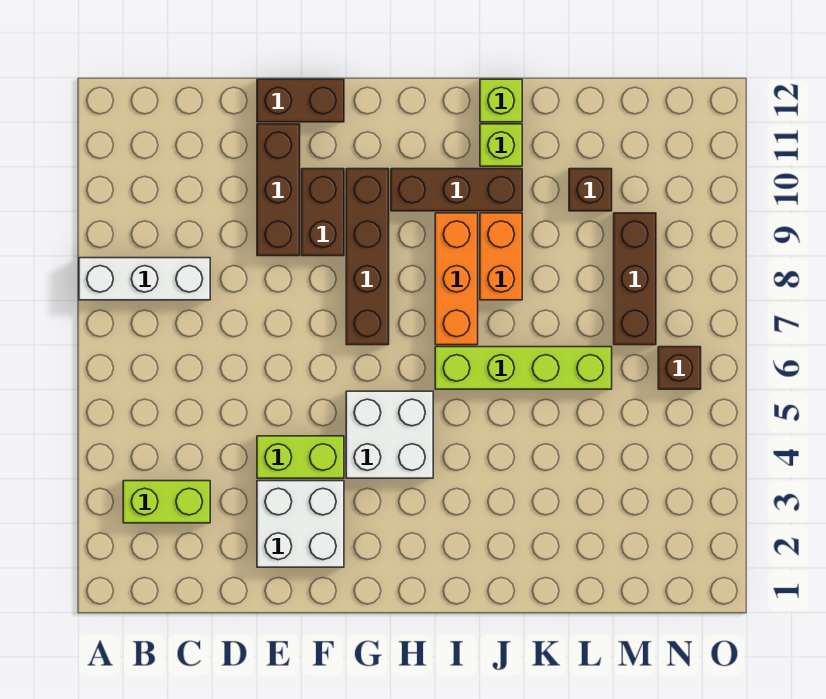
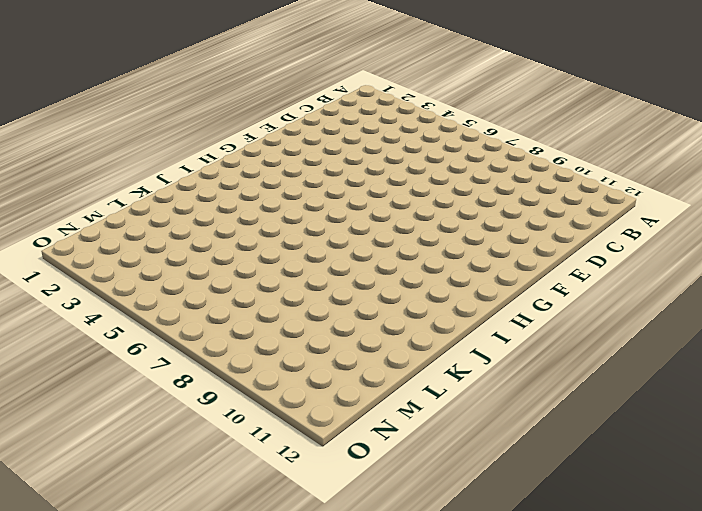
none -> white brick A8:C8 level 1
none -> lime brick B3:C3 level 1
none -> white brick E2:F3 level 1

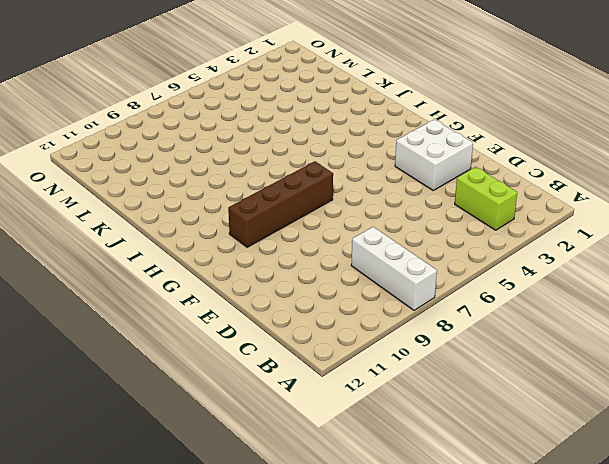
none -> lime brick E4:F4 level 1
none -> brown brick E9:E11 level 1
none -> brown brick E12:F12 level 1

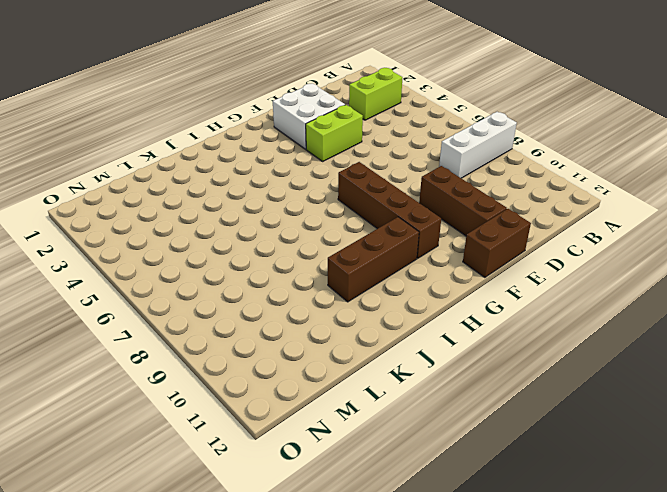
none -> brown brick F9:F10 level 1
none -> white brick G4:H5 level 1
none -> lime brick I6:L6 level 1

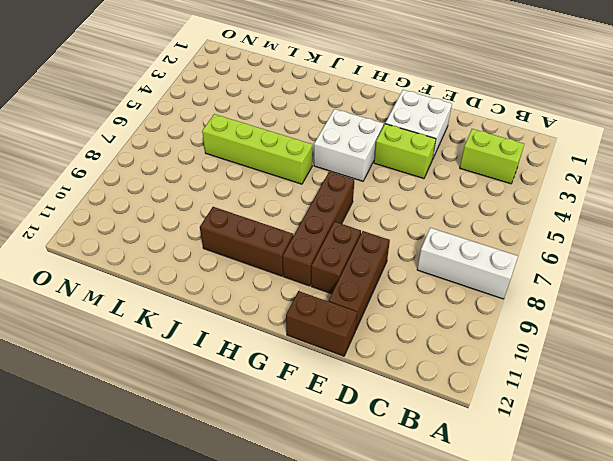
none -> orange brick I7:I9 level 1
none -> orange brick J8:J9 level 1
none -> lime brick J11 level 1

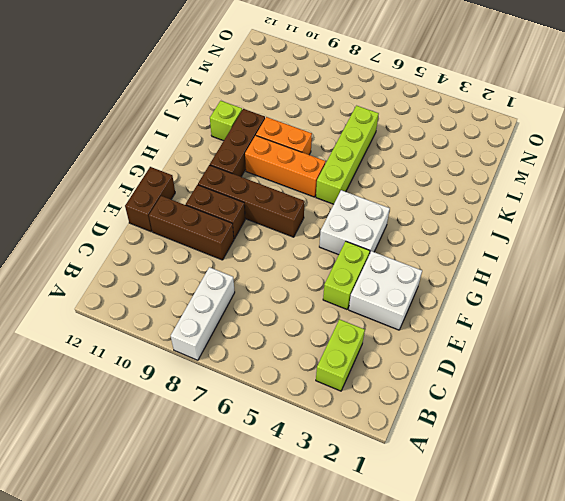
none -> lime brick J12 level 1
none -> brown brick L10 level 1
none -> brown brick M7:M9 level 1

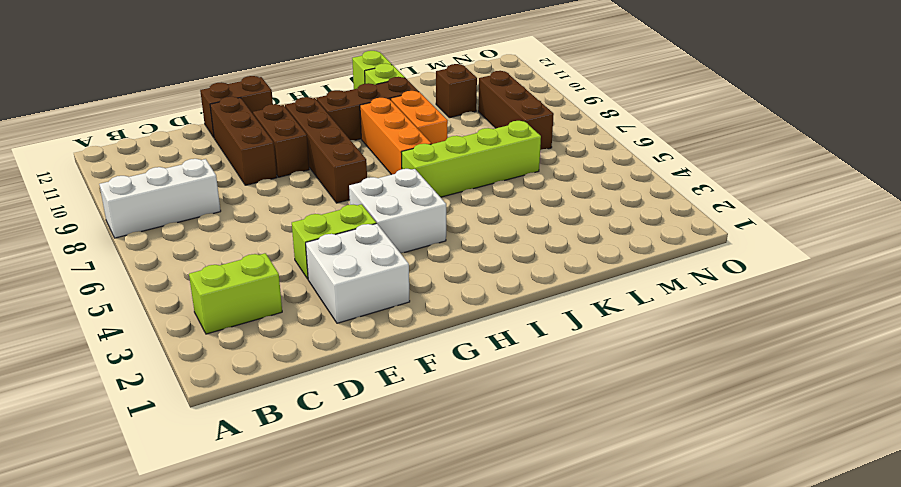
none -> brown brick N6 level 1

